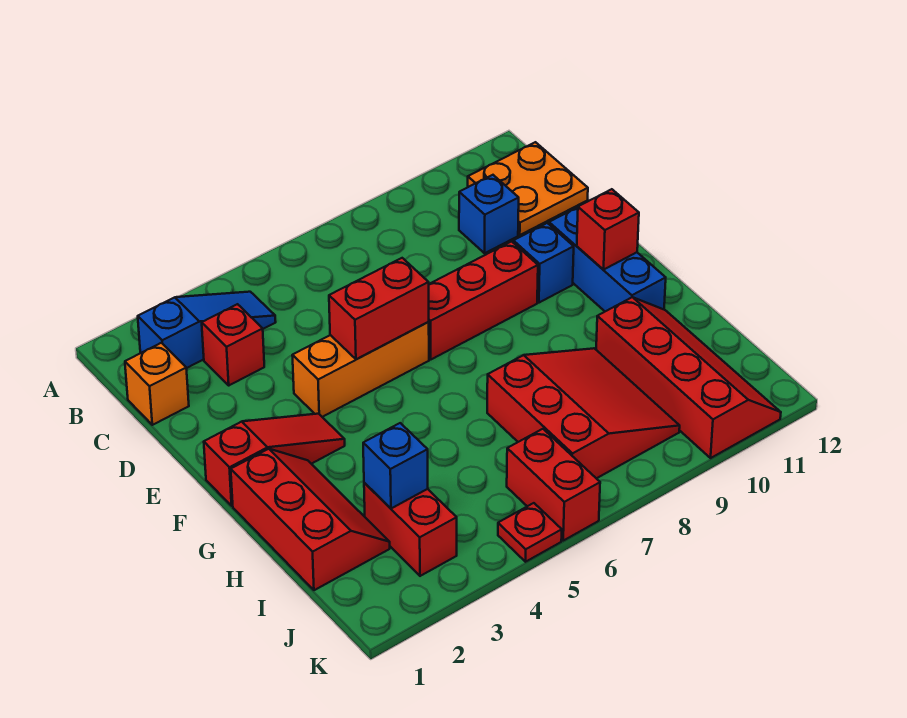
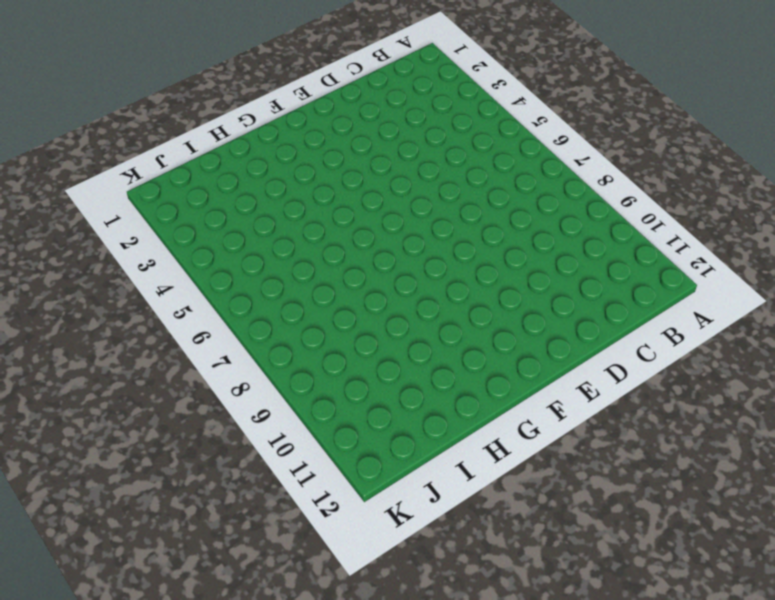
none -> blue slope B2:B4 level 1 top 2
none -> orange plate B11:C12 level 1
none -> orange brick C1 level 1

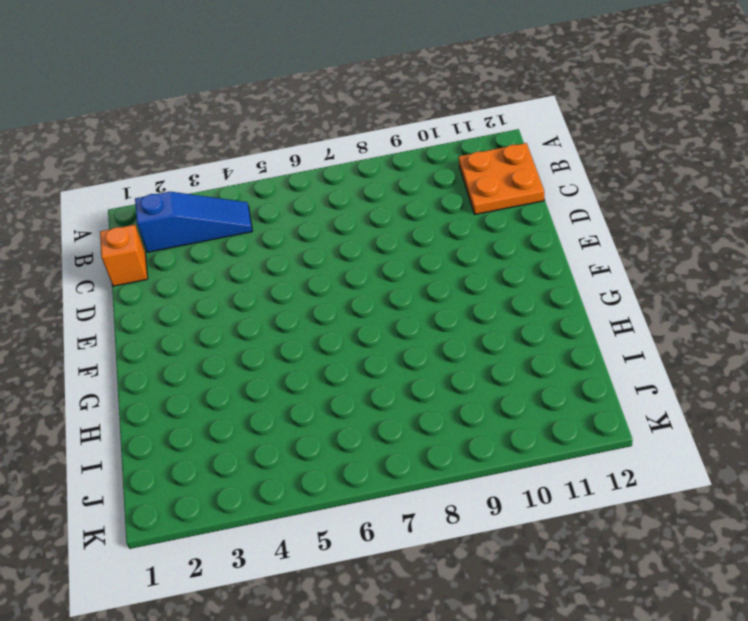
none -> red brick C3 level 1
none -> blue brick C10 level 1
none -> orange brick E4:E6 level 1

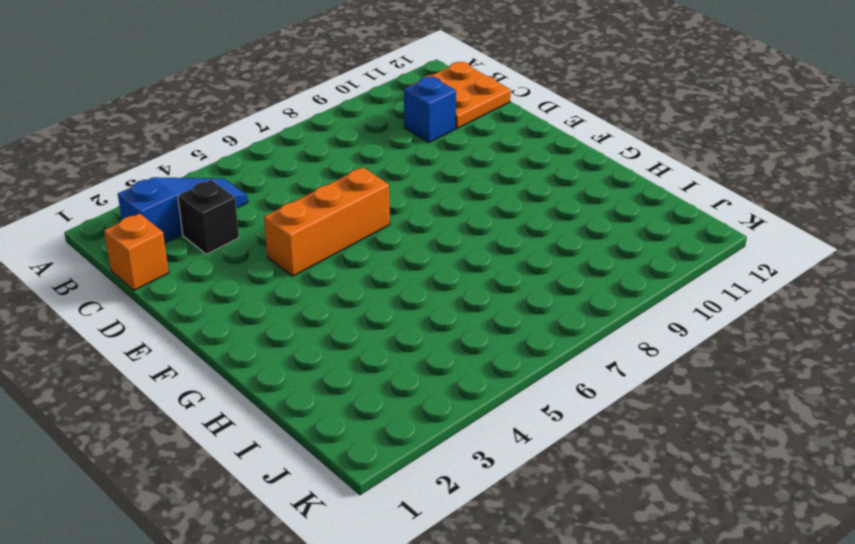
black brick C3 level 1 -> red brick C3 level 1
none -> red brick E7:E9 level 1
none -> blue brick E10 level 1
none -> blue brick E11:G11 level 1

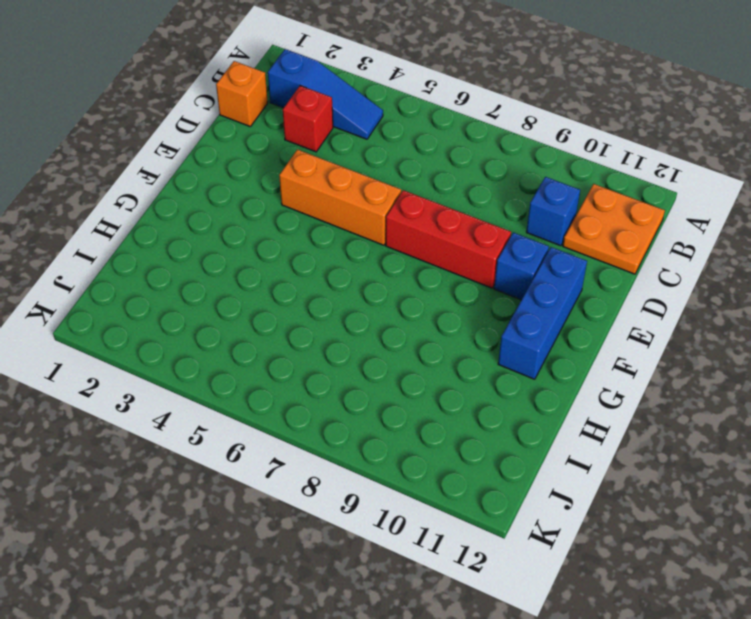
none -> red slope F1:F3 level 1 top 1
none -> red slope G1:I2 level 1 top 1
none -> red slope H7:J9 level 1 top 7

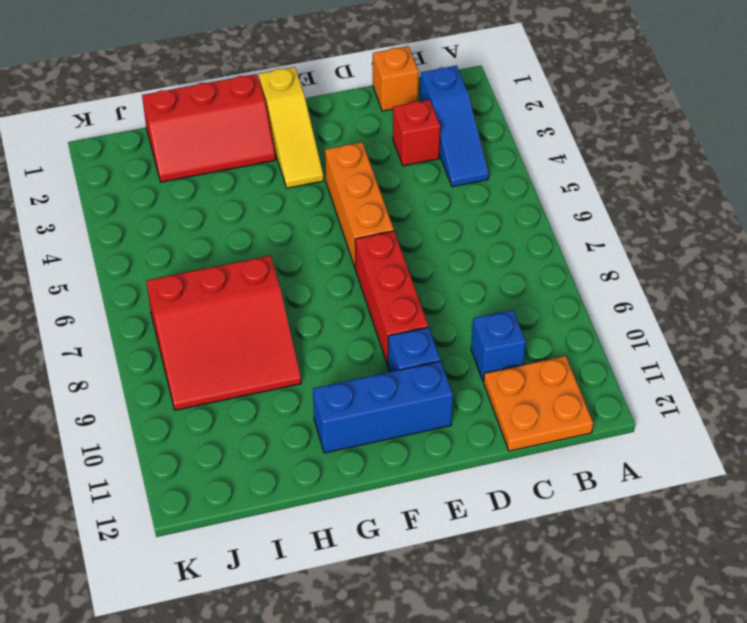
yellow slope F1:F3 level 1 top 1 -> red slope F1:F3 level 1 top 1
none -> red slope H10:K11 level 1 top 10
none -> red brick I3:J3 level 1
none -> red brick J6:K6 level 1

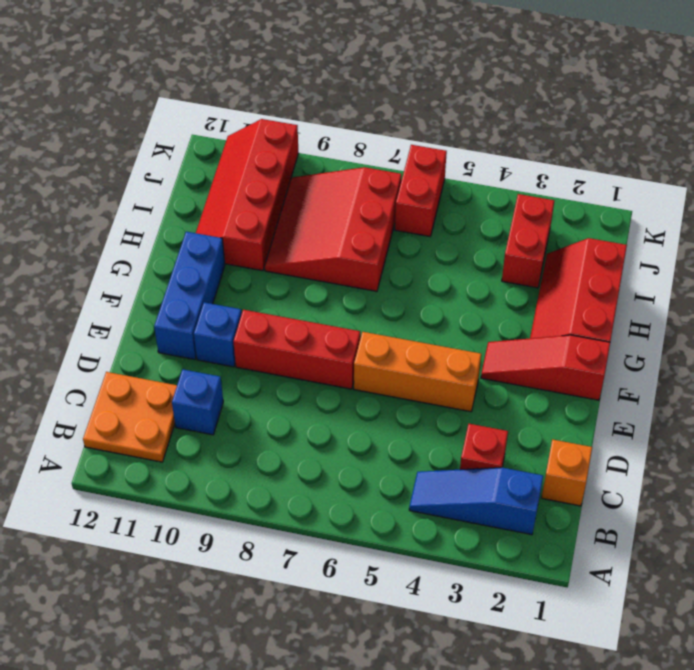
none -> red plate K5 level 1
none -> red brick E5:E6 level 2
none -> red brick F11 level 2

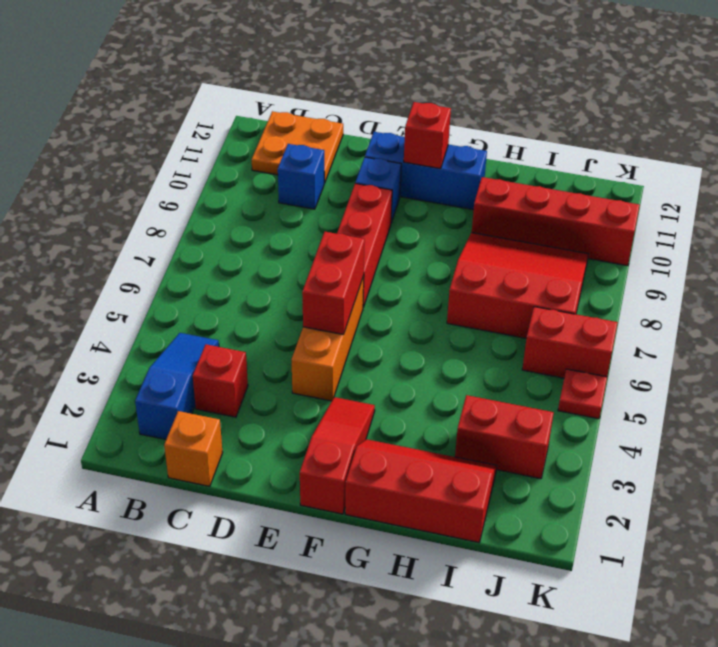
none -> blue brick I3 level 2

